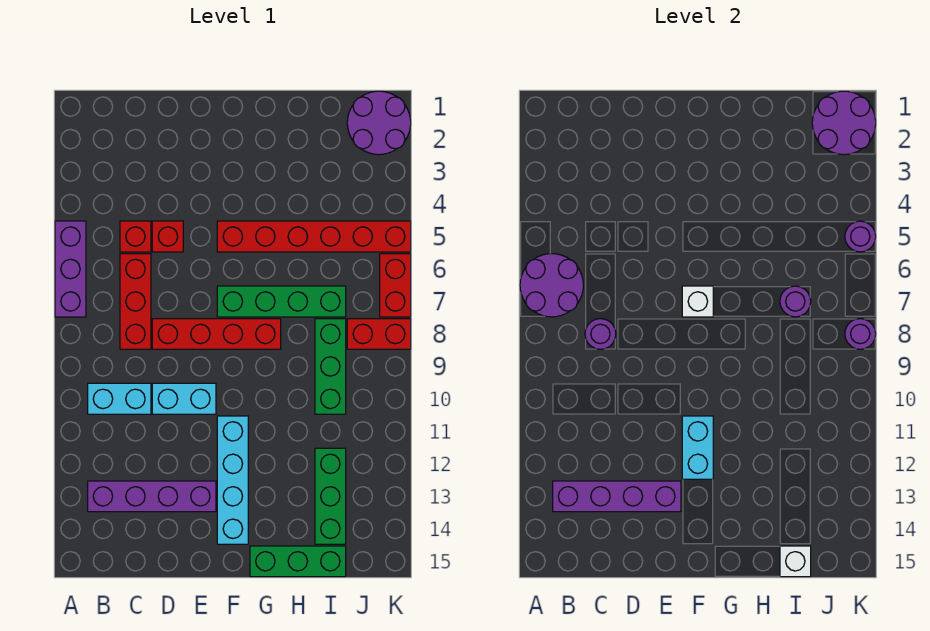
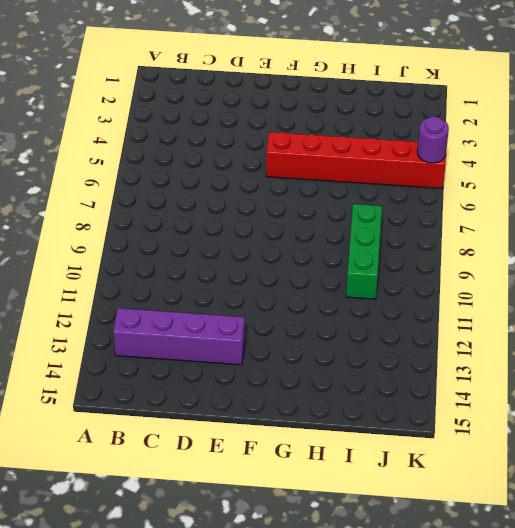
none -> purple brick A5:A7 level 1
none -> cyan brick B10:C10 level 1
none -> red brick C5 level 1

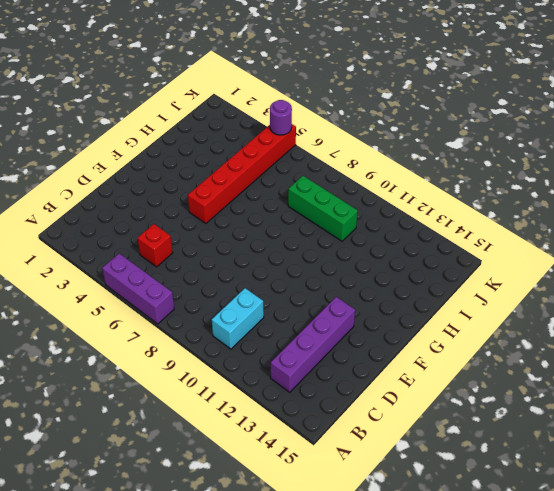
none -> red brick C6:C8 level 1
none -> red brick D5 level 1
none -> red brick D8:G8 level 1

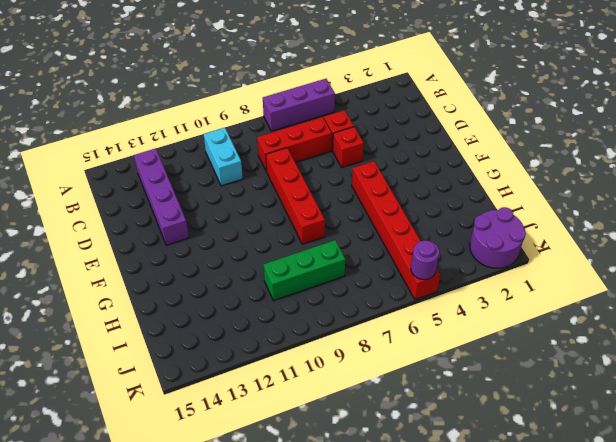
none -> cyan brick D10:E10 level 1
none -> green brick F7:I7 level 1
none -> cyan brick F11:F14 level 1

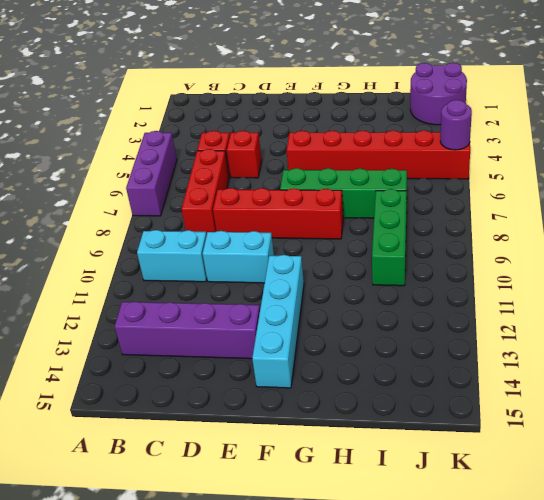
none -> green brick G15:I15 level 1
none -> green brick I12:I14 level 1
none -> red brick J8:K8 level 1

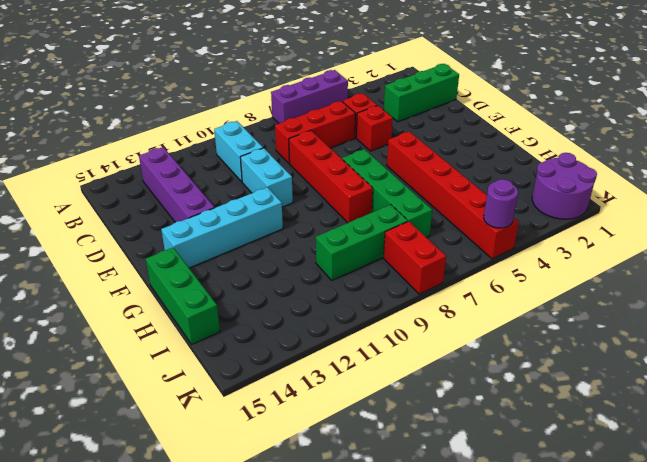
green brick C1:C3 level 1 -> green brick I12:I14 level 1
none -> red brick K6:K7 level 1
none -> purple round brick A6:B7 level 2
none -> purple brick B13:E13 level 2

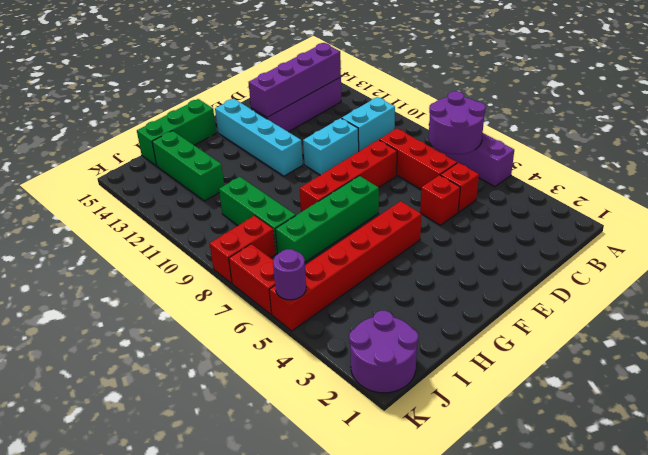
none -> purple round brick C8 level 2
none -> white brick F7 level 2
none -> cyan brick F11:F12 level 2

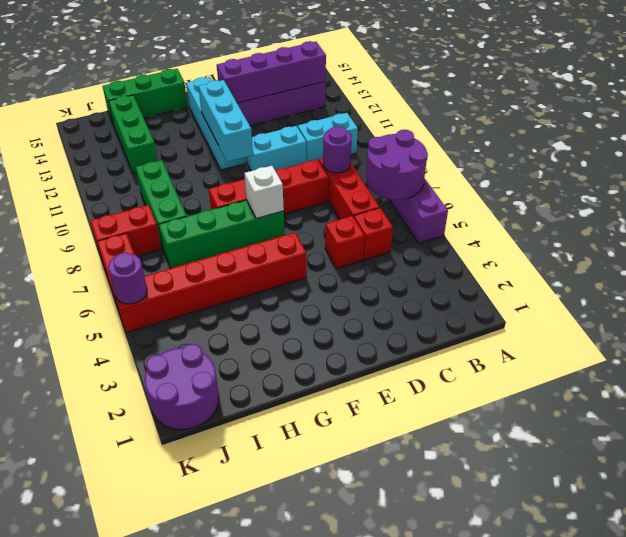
cyan brick F10:F12 level 2 -> cyan brick F11:F12 level 2
none -> purple round brick I7 level 2
none -> white brick I15 level 2
none -> purple round brick J1:K2 level 2

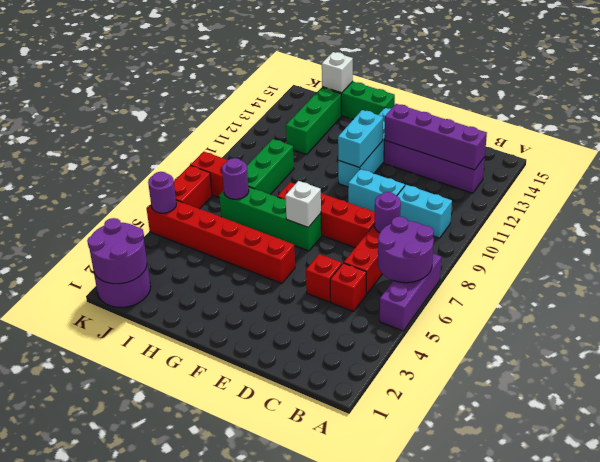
none -> purple round brick K8 level 2

